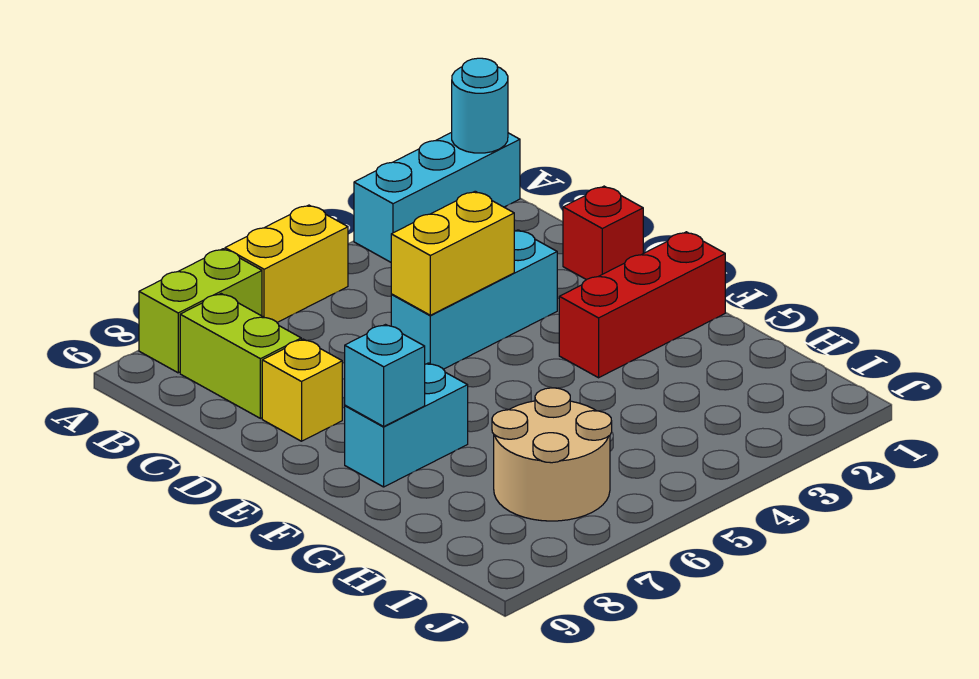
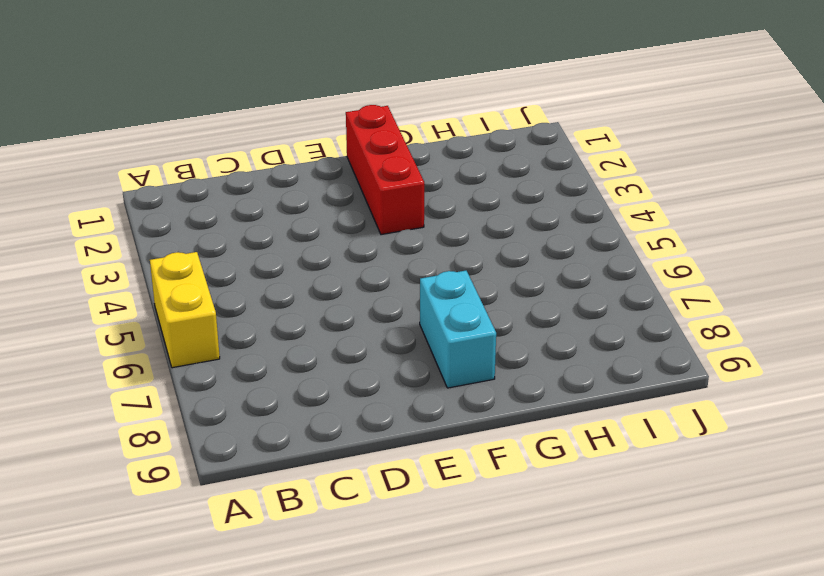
none -> cyan brick A1:A3 level 1
none -> lime brick A7:A8 level 1
none -> lime brick B8:C8 level 1

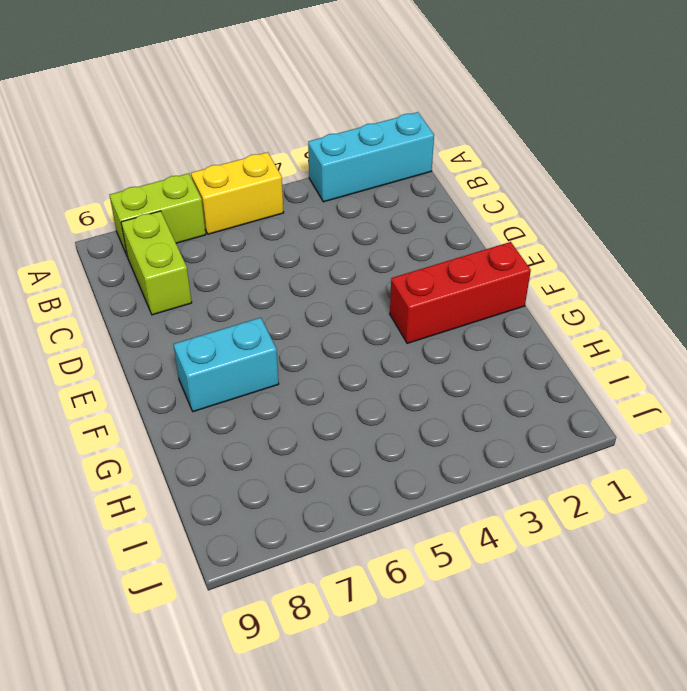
none -> red brick D1 level 1
none -> cyan brick D3:D5 level 1
none -> yellow brick D8 level 1

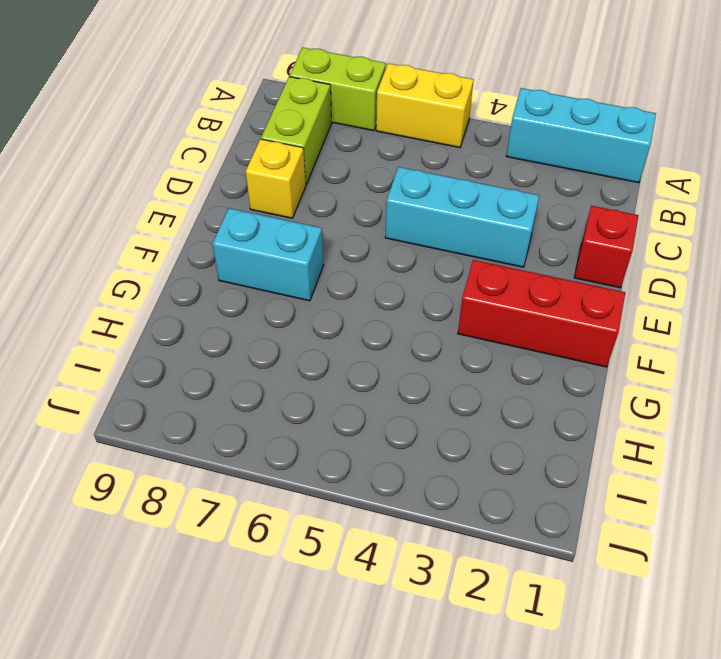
none -> tan round brick H6:I7 level 1
none -> cyan round brick A1 level 2
none -> yellow brick D4:D5 level 2

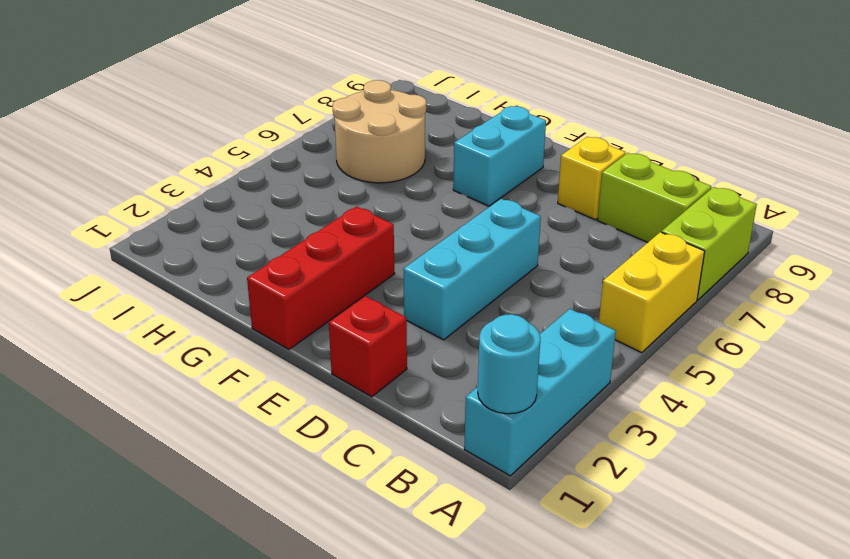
none -> yellow brick D4:D5 level 2
none -> cyan brick F8 level 2

